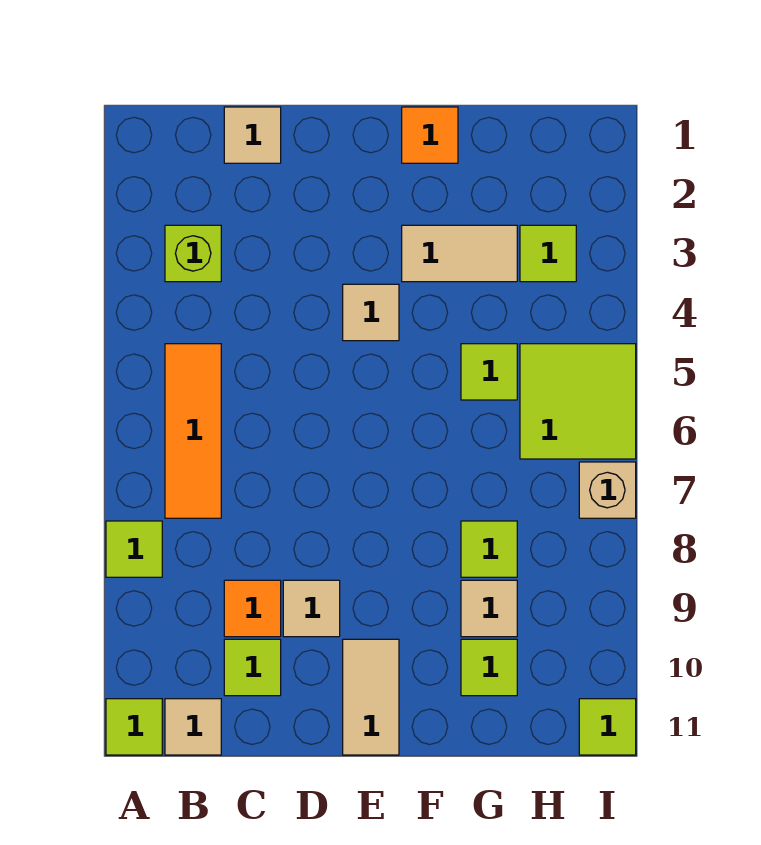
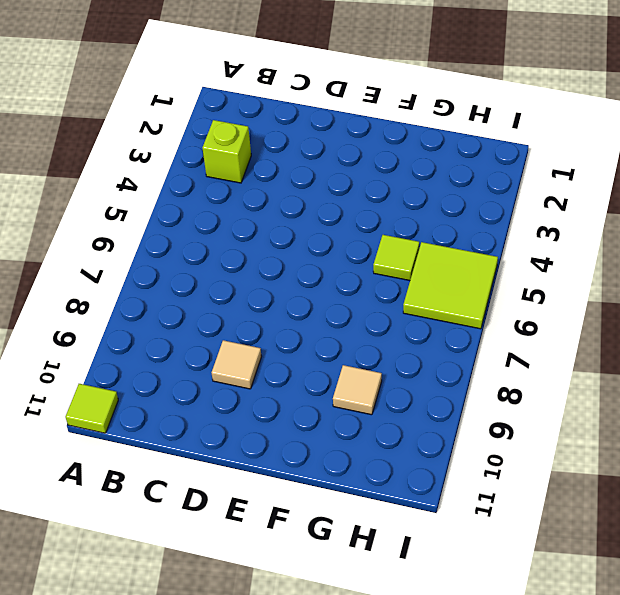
none -> lime tile A8 level 1
none -> orange tile B5:B7 level 1
none -> tan tile B11 level 1

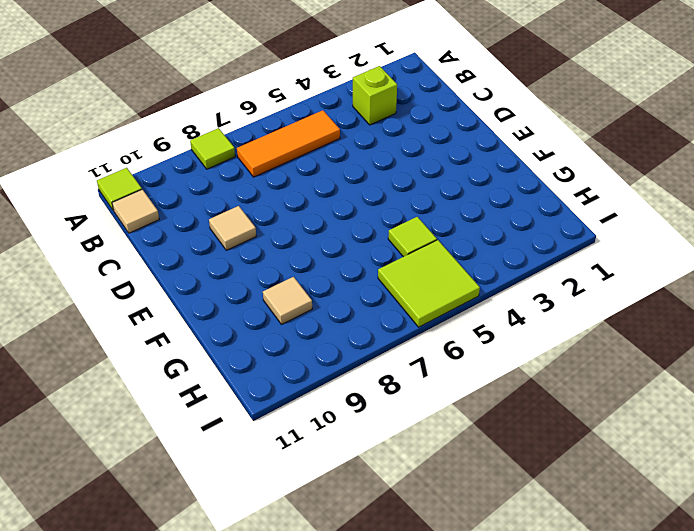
none -> tan tile C1 level 1
none -> orange tile C9 level 1
none -> lime tile C10 level 1

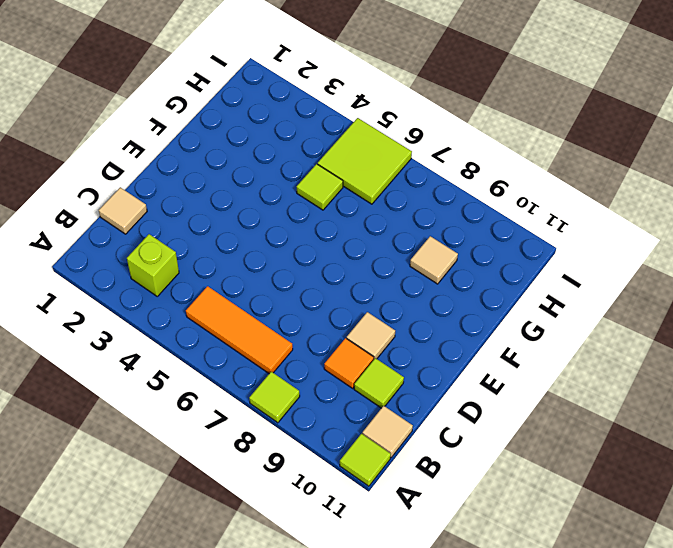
none -> tan tile E4 level 1
none -> tan tile E10:E11 level 1
none -> orange tile F1 level 1

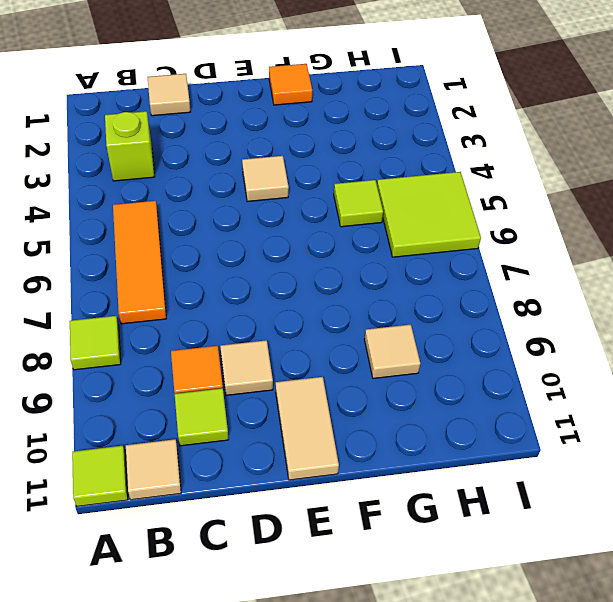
none -> tan tile F3:G3 level 1
none -> lime tile G8 level 1
none -> lime tile G10 level 1

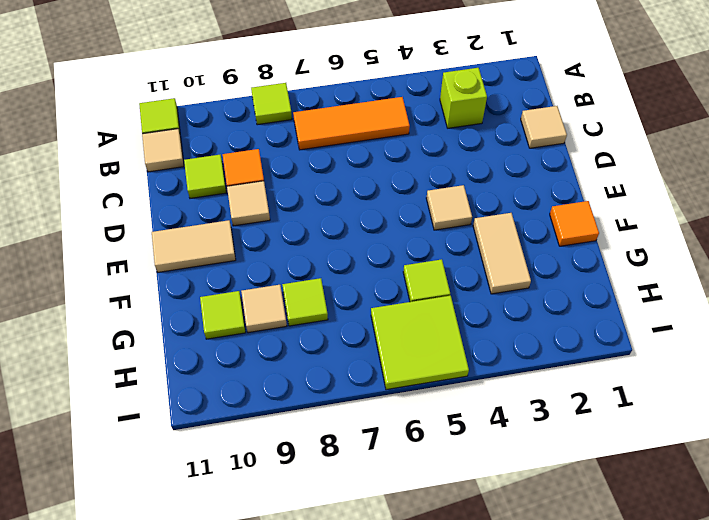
none -> lime tile H3 level 1
none -> tan brick I7 level 1
none -> lime tile I11 level 1

